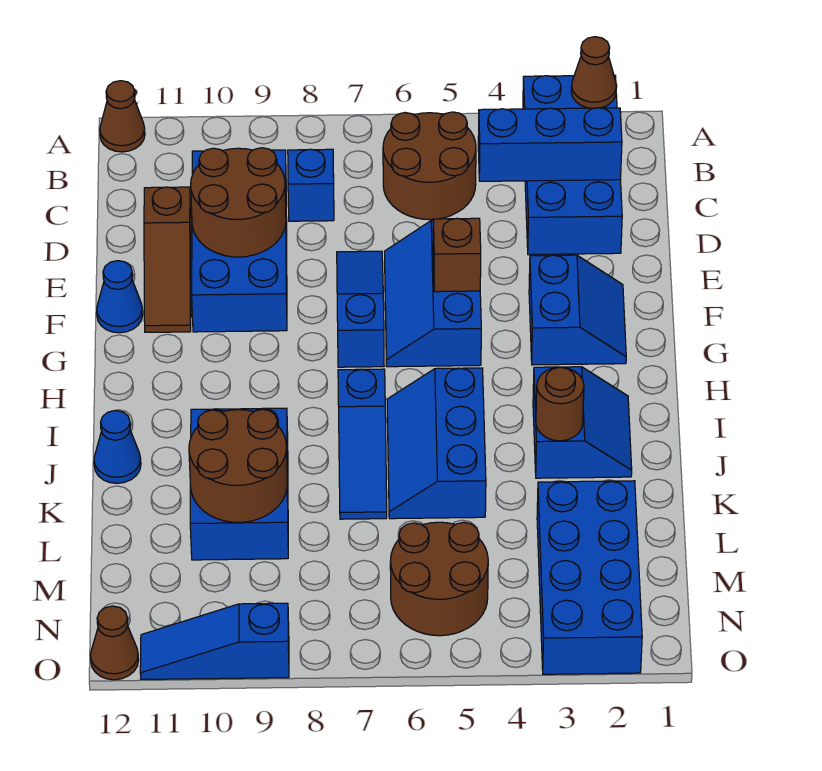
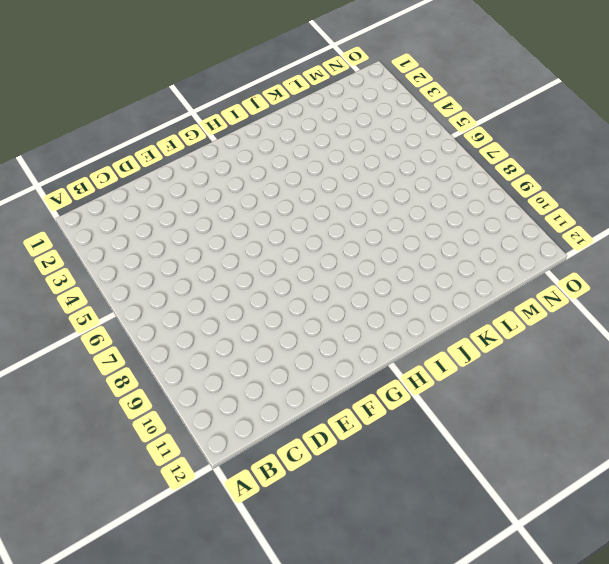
none -> blue brick A2:D3 level 1
none -> brown cone A12 level 1
none -> brown round brick B5:C6 level 1

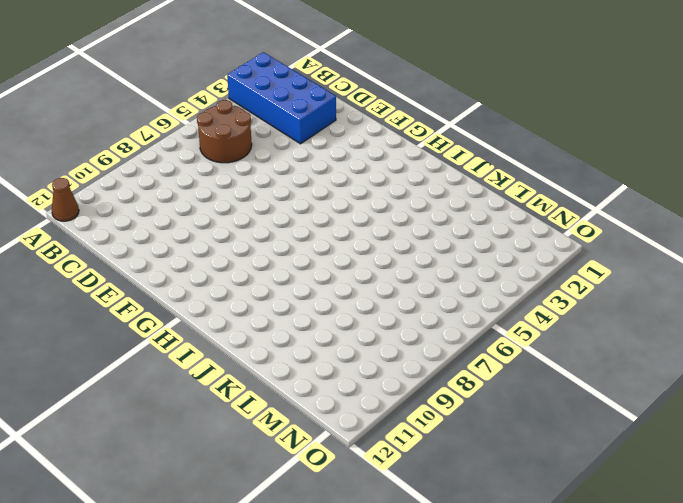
none -> blue brick C8 level 1
none -> blue brick C9:F10 level 1
none -> brown slope D11:F11 level 1 top D

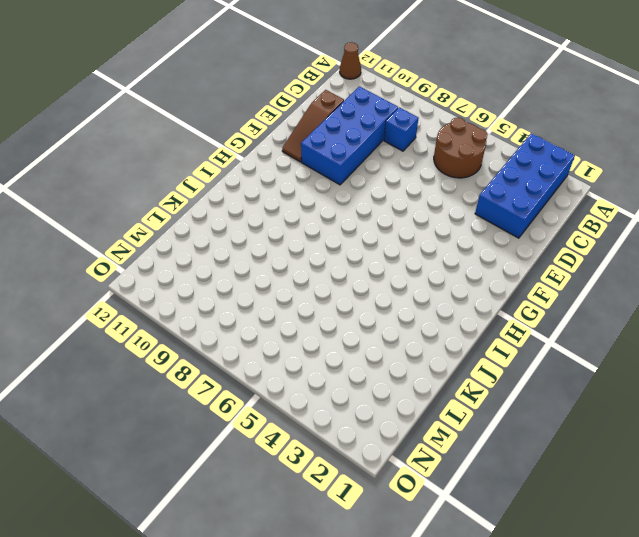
none -> blue slope E5:G6 level 1 top 5
none -> blue slope E7:G7 level 1 top G
none -> blue slope F2:G3 level 1 top 3

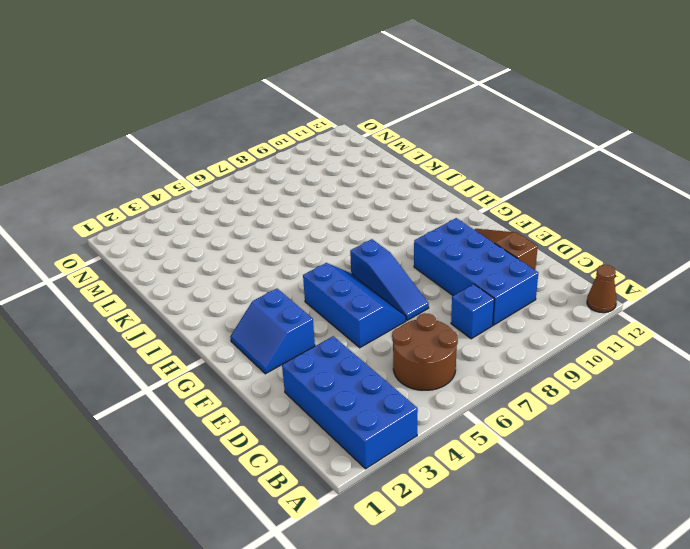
none -> blue cone F12 level 1
none -> blue slope I2:J3 level 1 top 3
none -> blue slope I5:K6 level 1 top 5

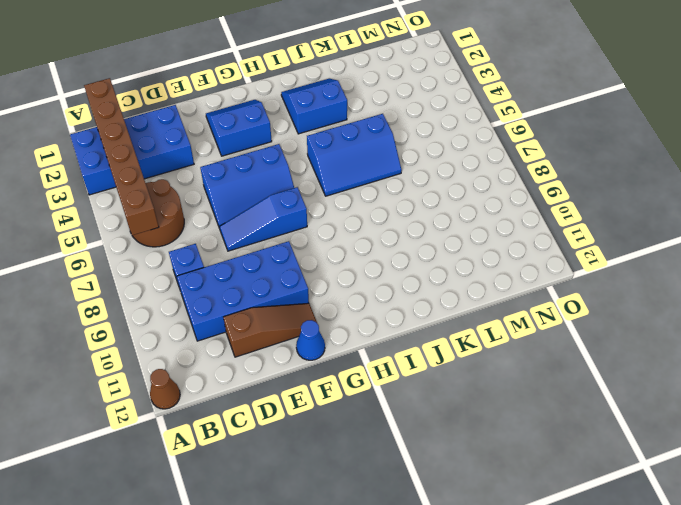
brown brick B1:B6 level 2 -> none
none -> blue slope I7:K7 level 1 top I
none -> blue brick J9:L10 level 1
none -> blue cone J12 level 1

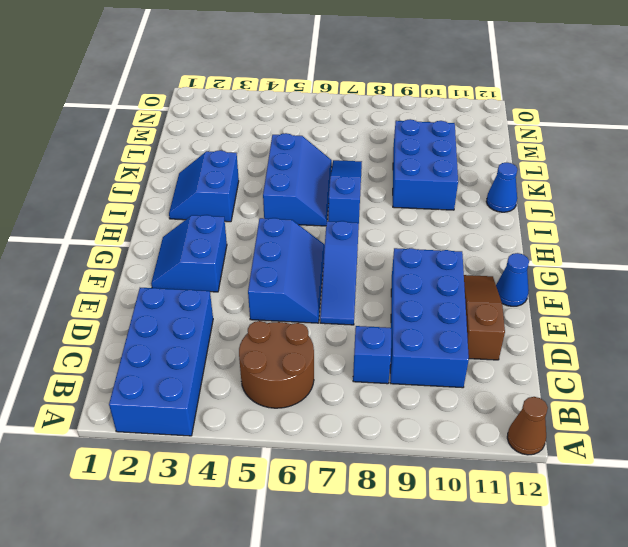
none -> blue brick L2:O3 level 1
none -> brown round brick M5:N6 level 1
none -> blue slope O9:O11 level 1 top 9

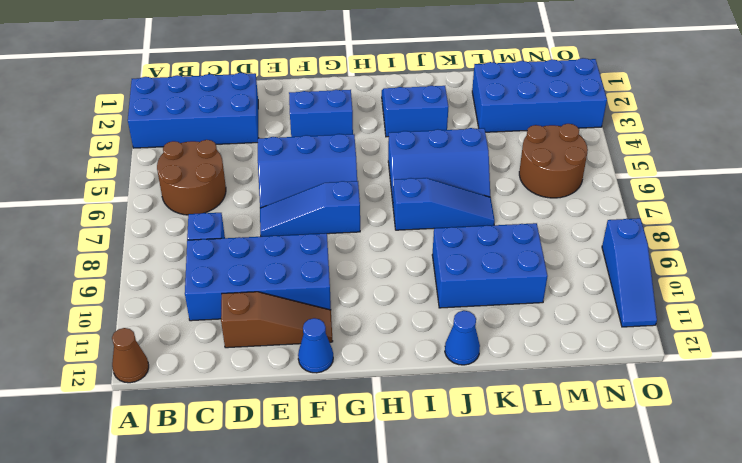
none -> brown cone O12 level 1
none -> brown cone A2 level 2
none -> blue brick C2:C4 level 2

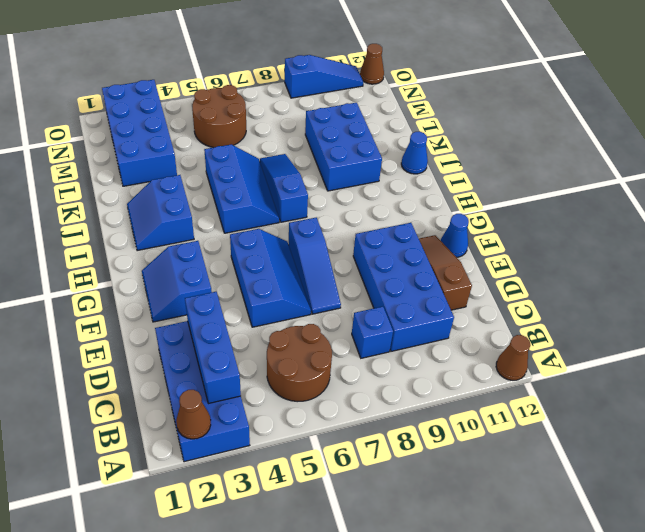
blue brick B3:D3 level 2 -> blue brick C2:C4 level 2
none -> brown round brick D9:E10 level 2
none -> brown brick F5 level 2
none -> brown round brick J3 level 2

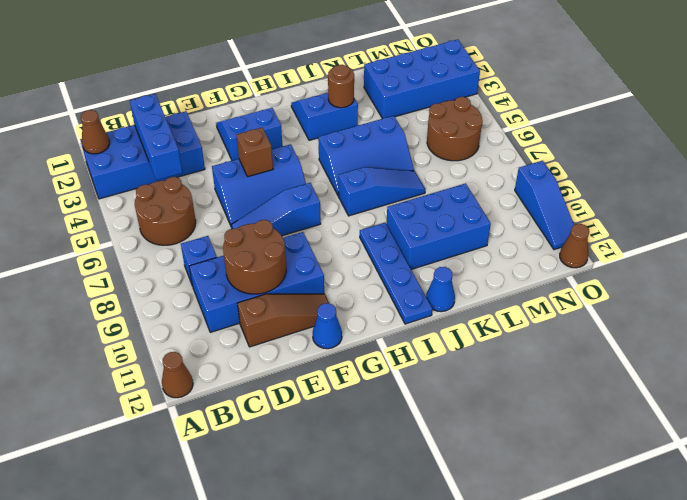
blue plate I9:I12 level 1 -> none
none -> brown round brick K9:L10 level 2

